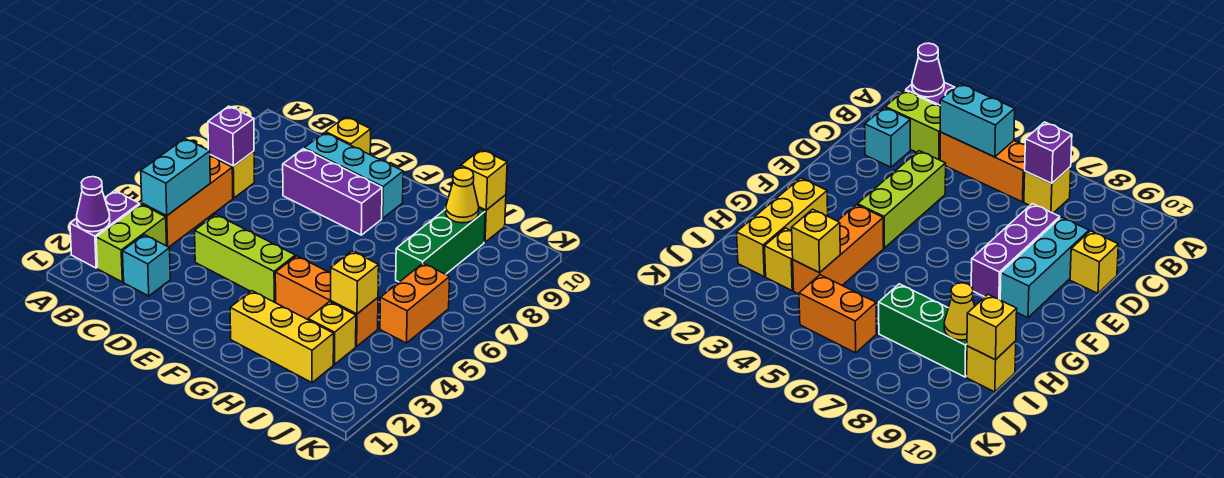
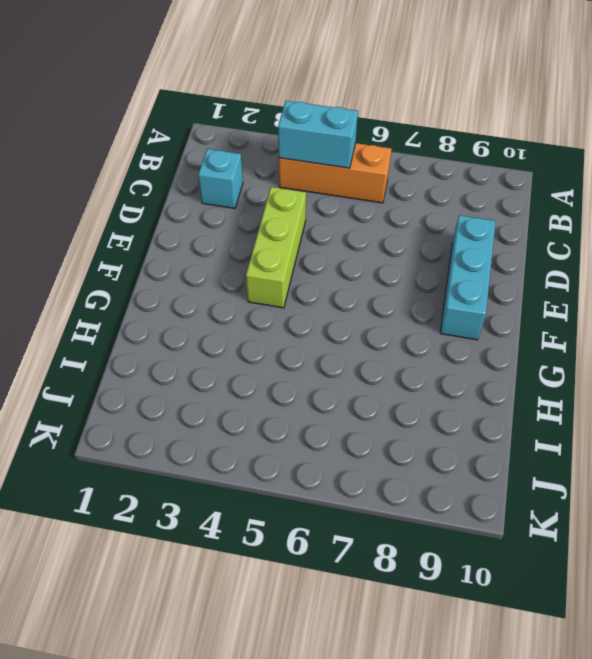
none -> purple brick A2:A3 level 1
none -> lime brick B2:B3 level 1
none -> yellow brick B7 level 1

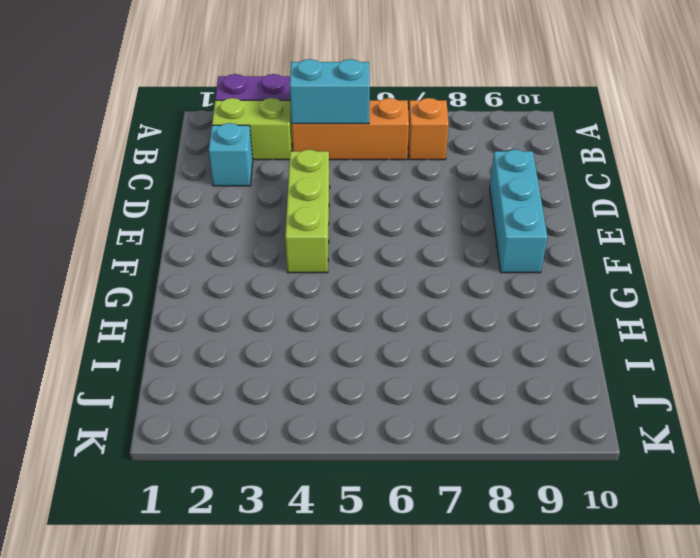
orange brick B7 level 1 -> yellow brick B7 level 1
none -> purple brick D8:F8 level 1
none -> yellow brick D10 level 1
none -> yellow brick G2:I2 level 1

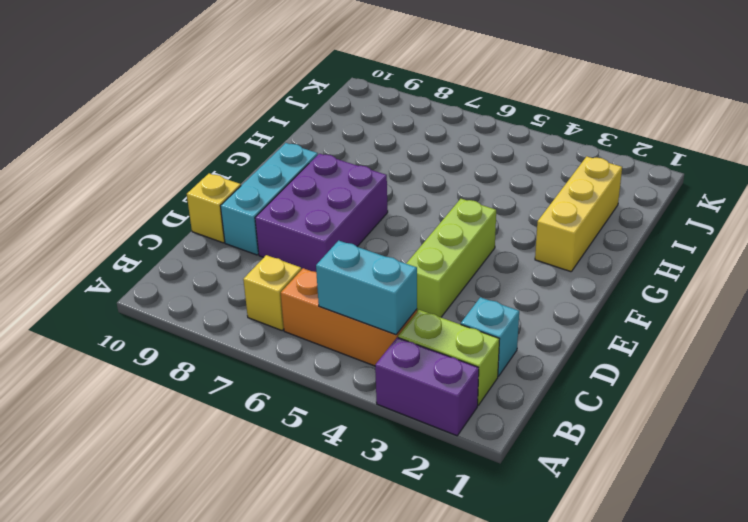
purple brick D7:F8 level 1 -> purple brick D8:F8 level 1
none -> orange brick G4:I4 level 1
none -> yellow brick I3 level 1
none -> green brick I7:I9 level 1

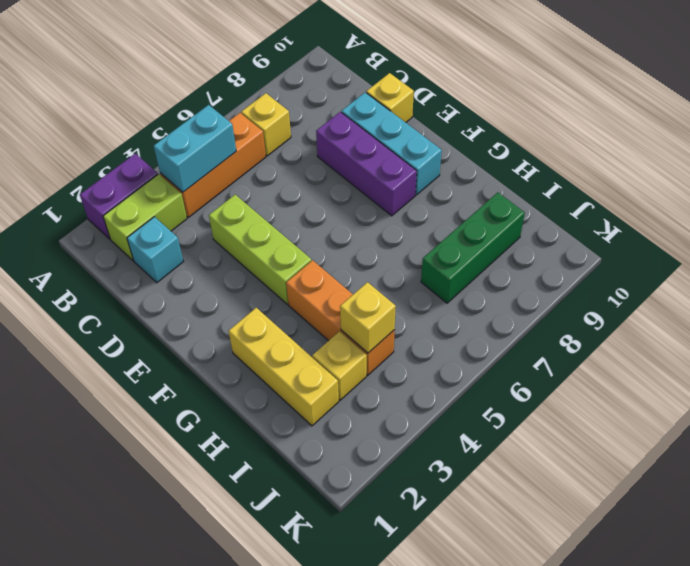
none -> yellow brick I10 level 1
none -> orange brick J5:J6 level 1
none -> purple cone A2 level 2

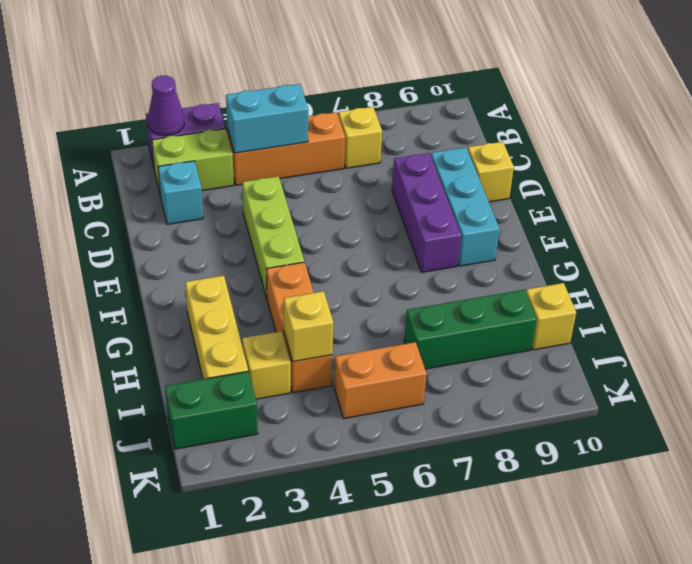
green brick J1:J2 level 1 -> none
none -> purple brick B7 level 2
none -> yellow cone I9 level 2
none -> yellow brick I10 level 2

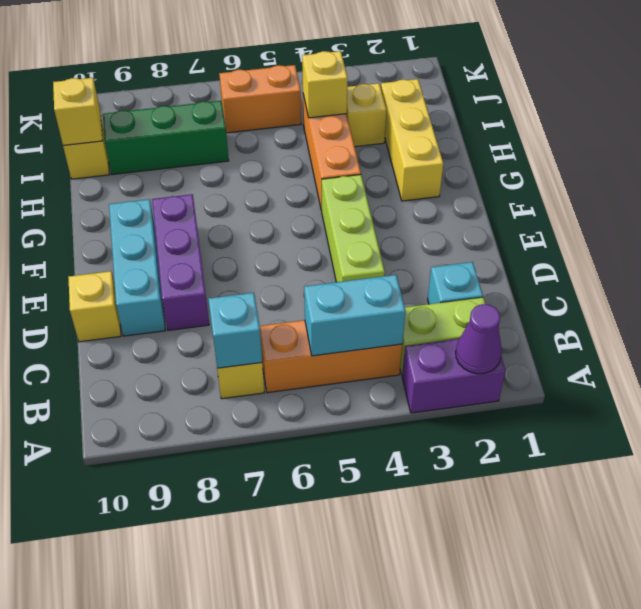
cyan brick B7 level 2 -> purple brick B7 level 2
none -> yellow cone I9 level 2

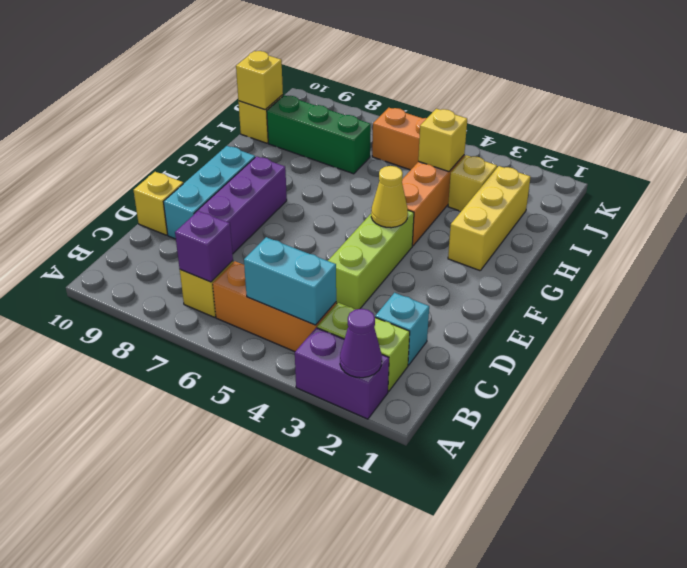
yellow cone F4 level 2 -> yellow cone I9 level 2

